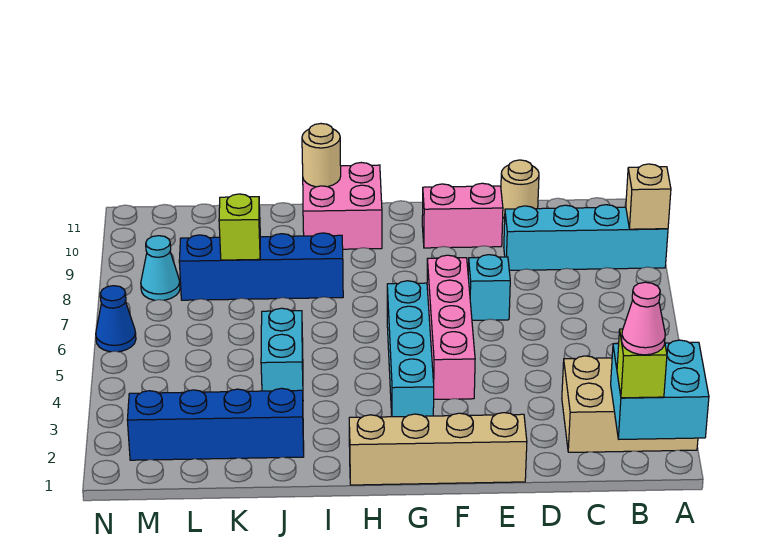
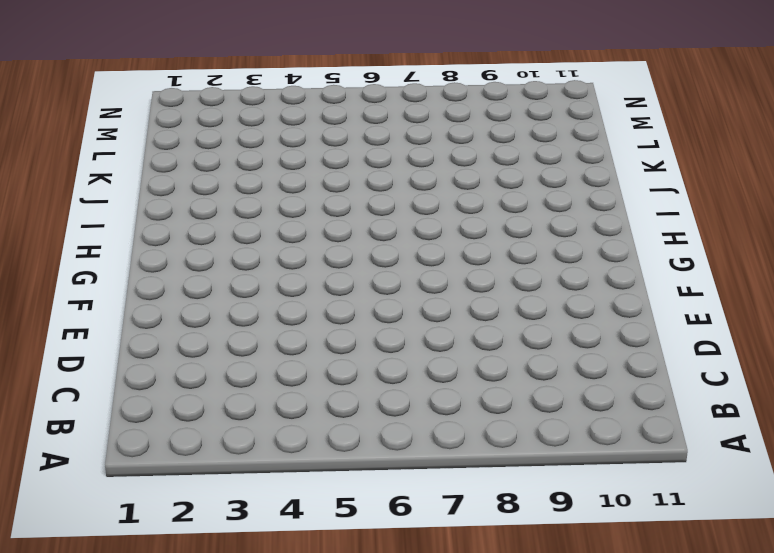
none -> tan brick A2:C3 level 1
none -> cyan brick A9:D9 level 1
none -> tan round brick D11 level 1

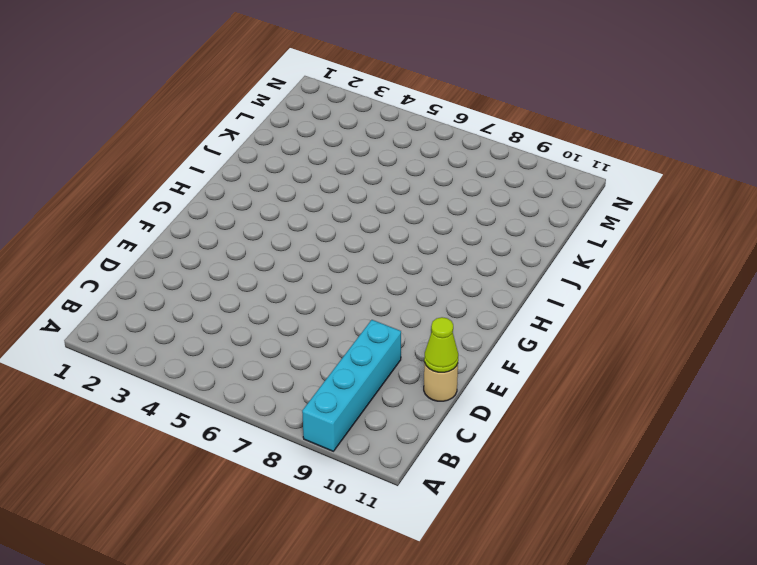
lime cone D11 level 2 -> none
none -> tan brick A2:C3 level 1
none -> tan brick E1:H1 level 1
none -> cyan brick E7 level 1

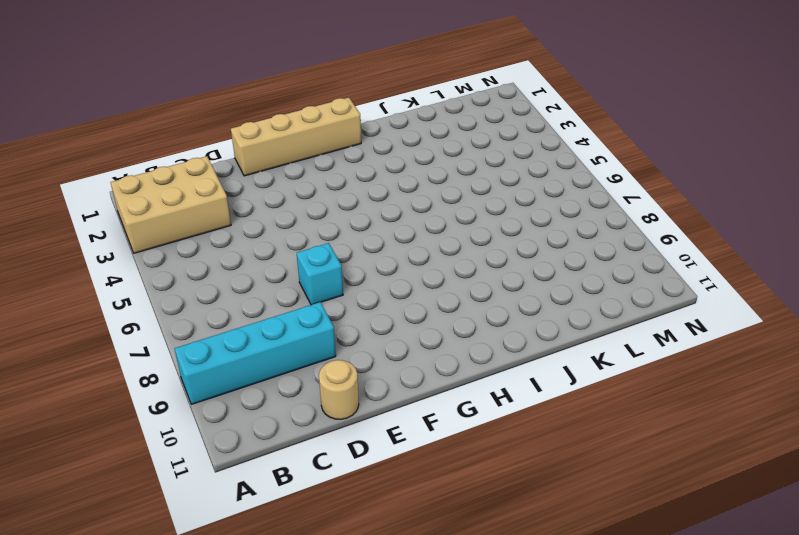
none -> pink brick E10:F10 level 1
none -> pink brick F4:F7 level 1
none -> cyan brick G3:G6 level 1

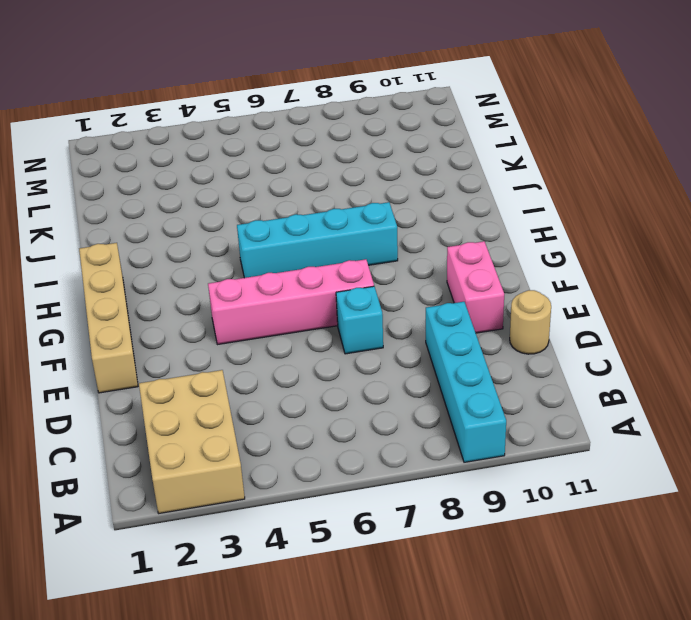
cyan brick H5:H8 level 1 -> cyan brick G3:G6 level 1
none -> pink brick H10:I11 level 1
none -> blue brick I8:L8 level 1
none -> blue brick J2:M2 level 1

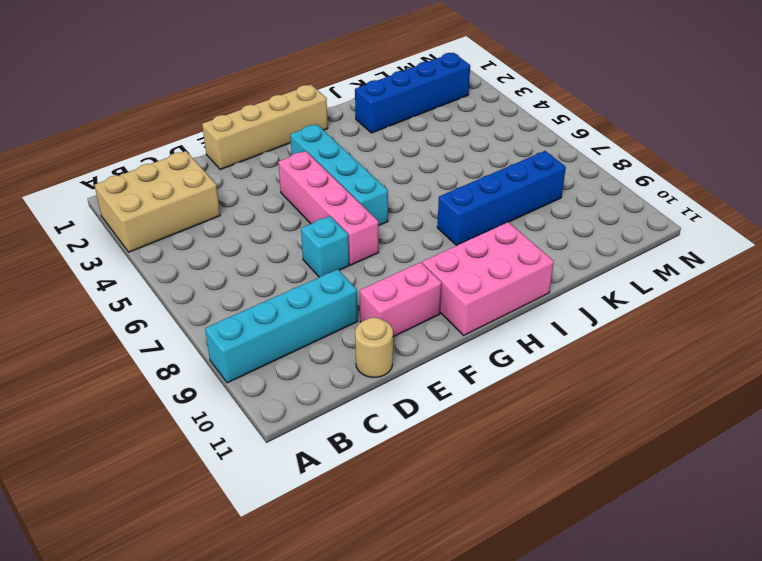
pink brick G10:I11 level 1 -> pink brick H10:I11 level 1
none -> cyan brick J4:J5 level 1
none -> cyan cone M8 level 1
none -> blue cone N6 level 1

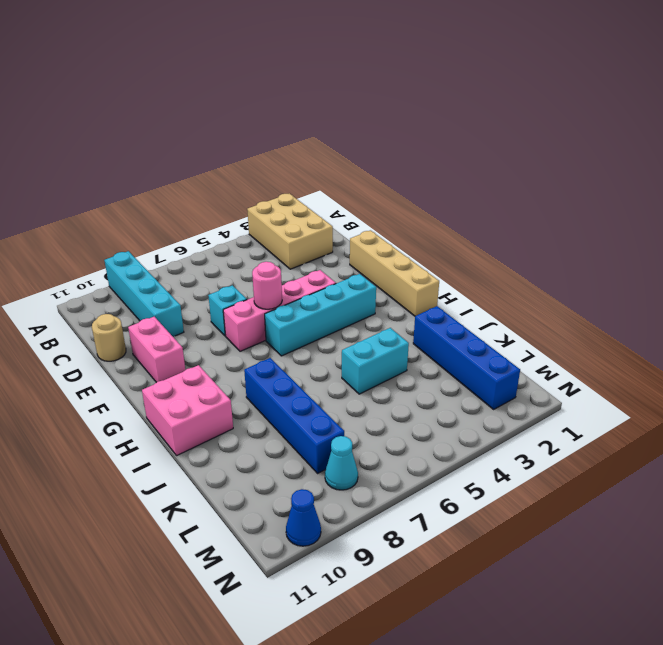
pink round brick F6 level 2 -> none
blue cone N10 level 1 -> blue cone N6 level 1
none -> cyan brick A1:B2 level 2
none -> tan brick A9 level 2
none -> tan round brick I11 level 2

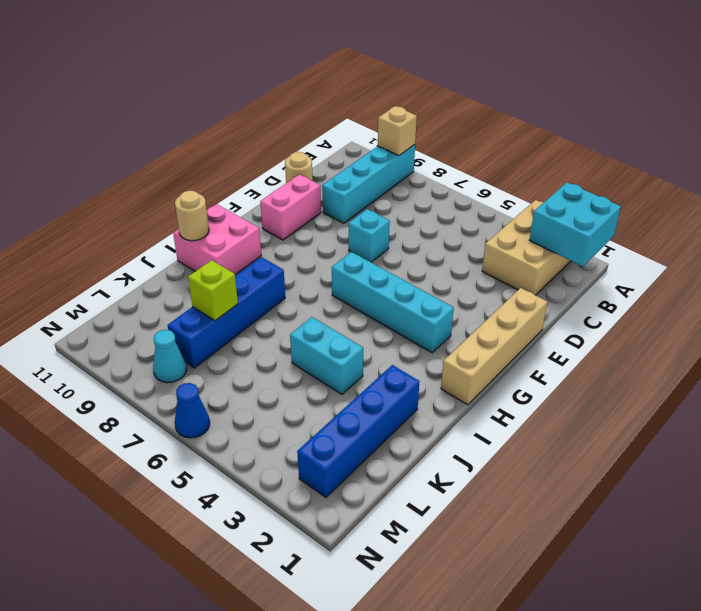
none -> pink brick F4:F7 level 1
none -> lime brick B1 level 3
none -> pink cone B1 level 4

